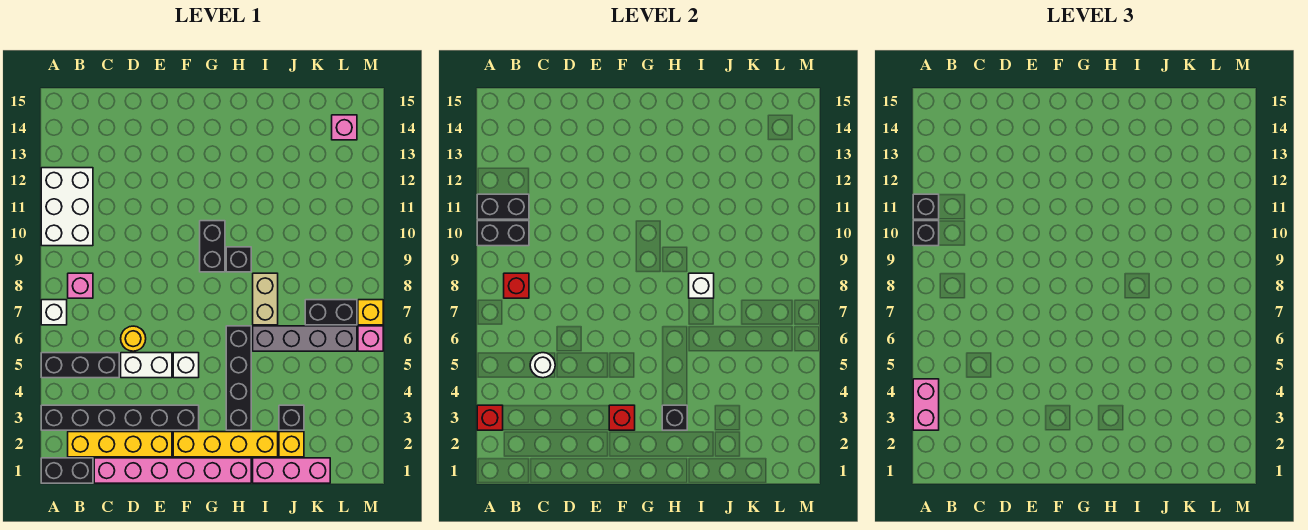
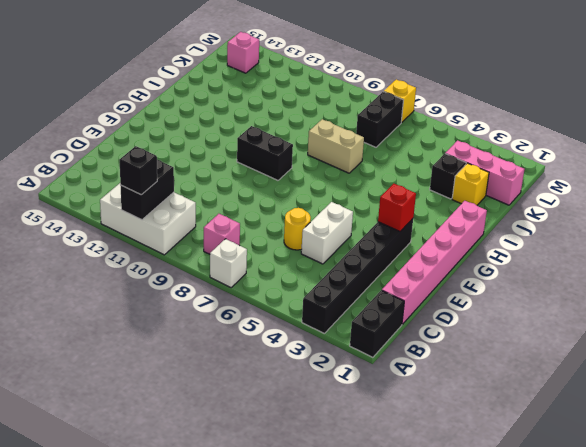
pink brick K1:K3 level 1 -> pink brick I1:K1 level 1
none -> black brick A5:C5 level 1
none -> yellow brick B2:E2 level 1
none -> yellow brick F2:I2 level 1
none -> white brick F5 level 1

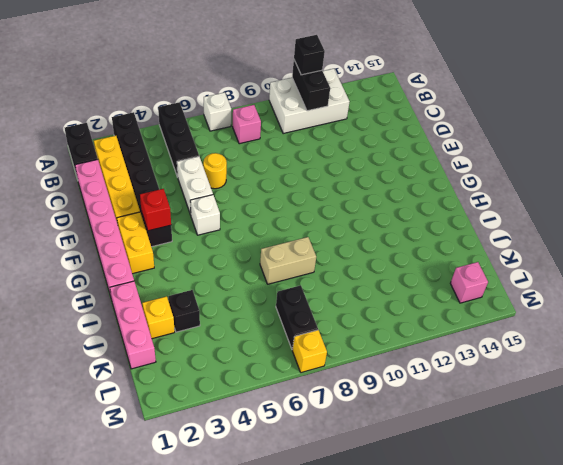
yellow brick F2:G2 level 1 -> yellow brick F2:I2 level 1
none -> black brick G9:G10 level 1
none -> black brick H3:H6 level 1
none -> black brick H9 level 1
none -> grey brick I6:L6 level 1

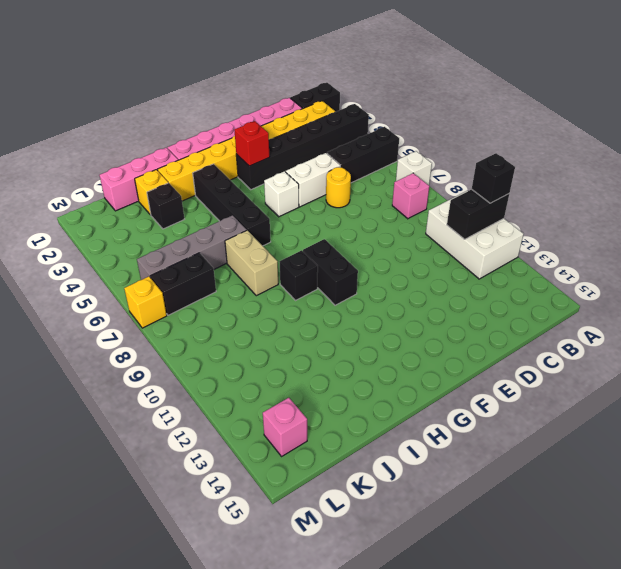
none -> pink brick M6 level 1
none -> red brick A3 level 2
none -> black brick A10:B10 level 2
none -> red brick B8 level 2

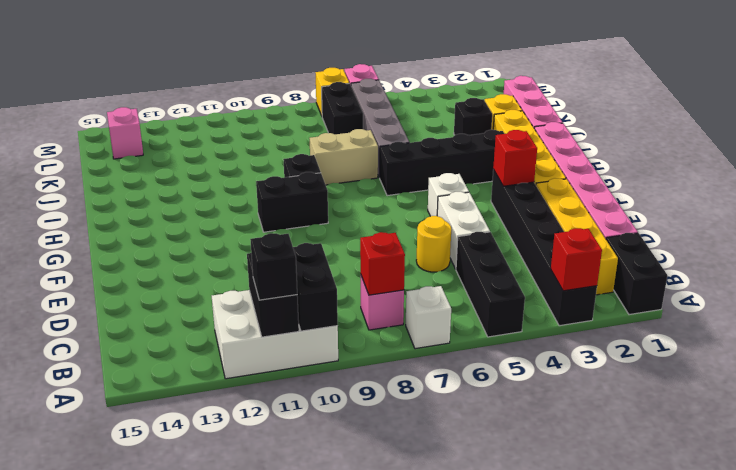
none -> white round brick C5 level 2
none -> black brick H3 level 2
none -> white brick I8 level 2
none -> pink brick A3:A4 level 3

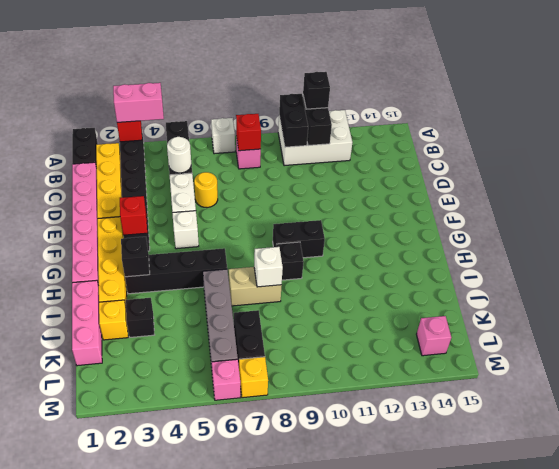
none -> black brick A10 level 3

